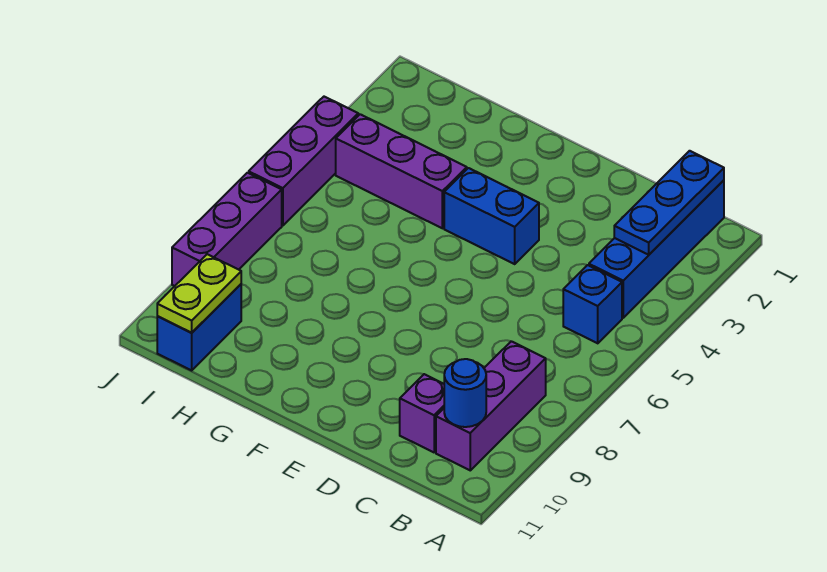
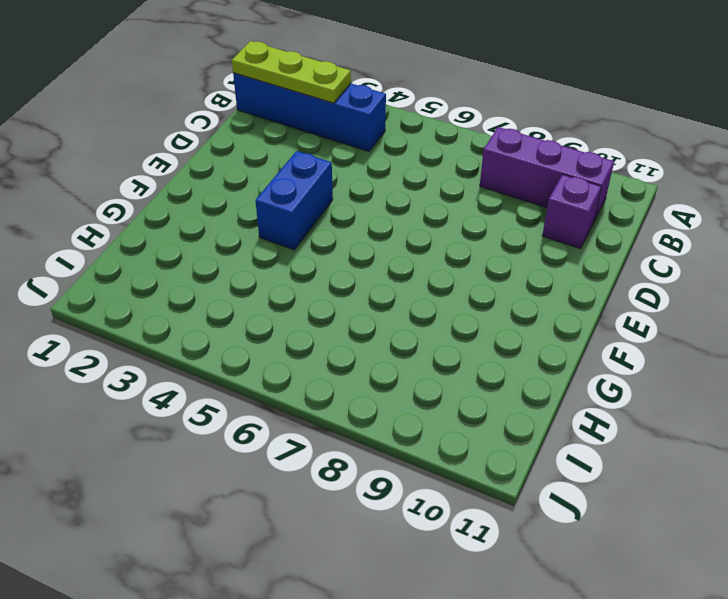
lime plate B1:B3 level 2 -> blue plate B1:B3 level 2
none -> blue brick B5 level 1
none -> purple brick G4:I4 level 1
none -> blue brick I10:I11 level 1

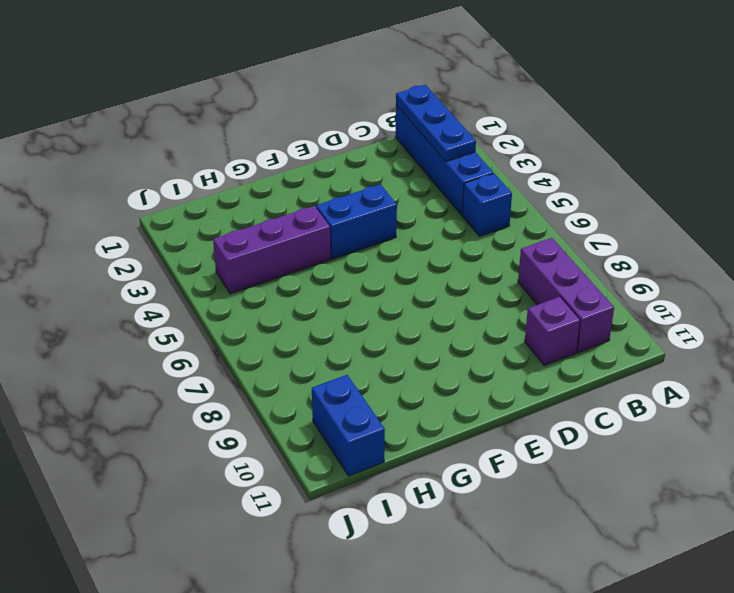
none -> purple brick J4:J6 level 1
none -> purple brick J7:J9 level 1
none -> blue round brick B10 level 2

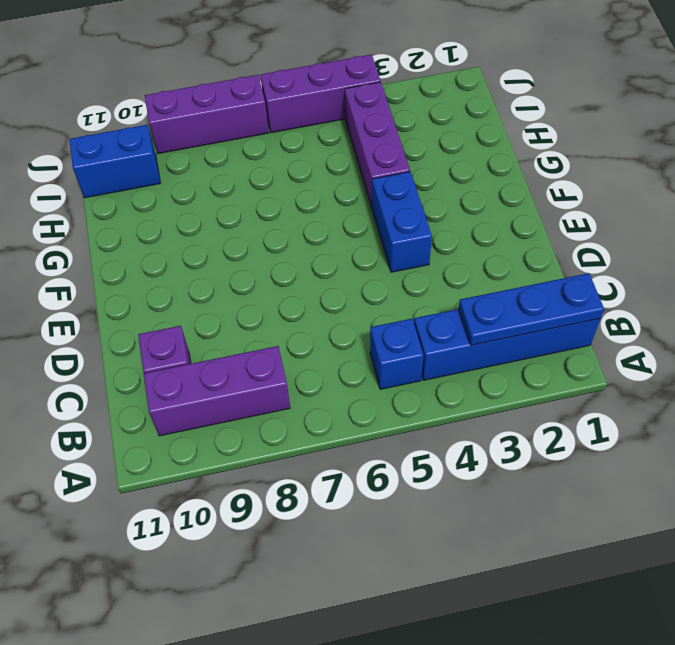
none -> blue round brick B10 level 2
none -> lime plate I10:I11 level 2

